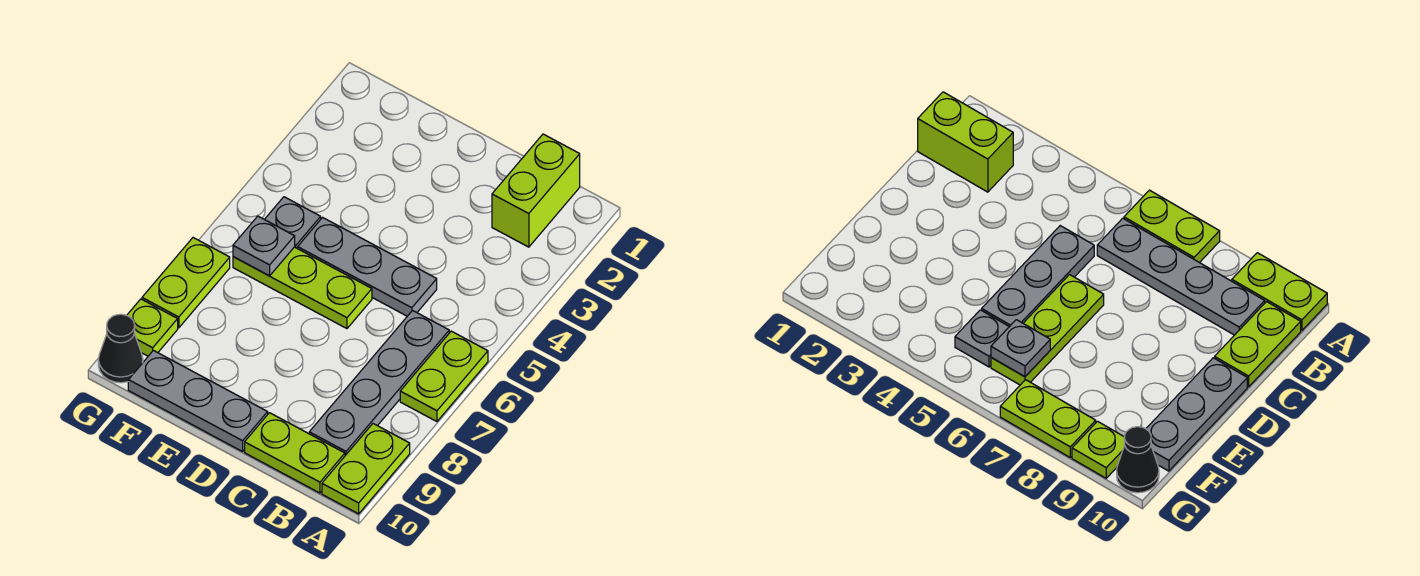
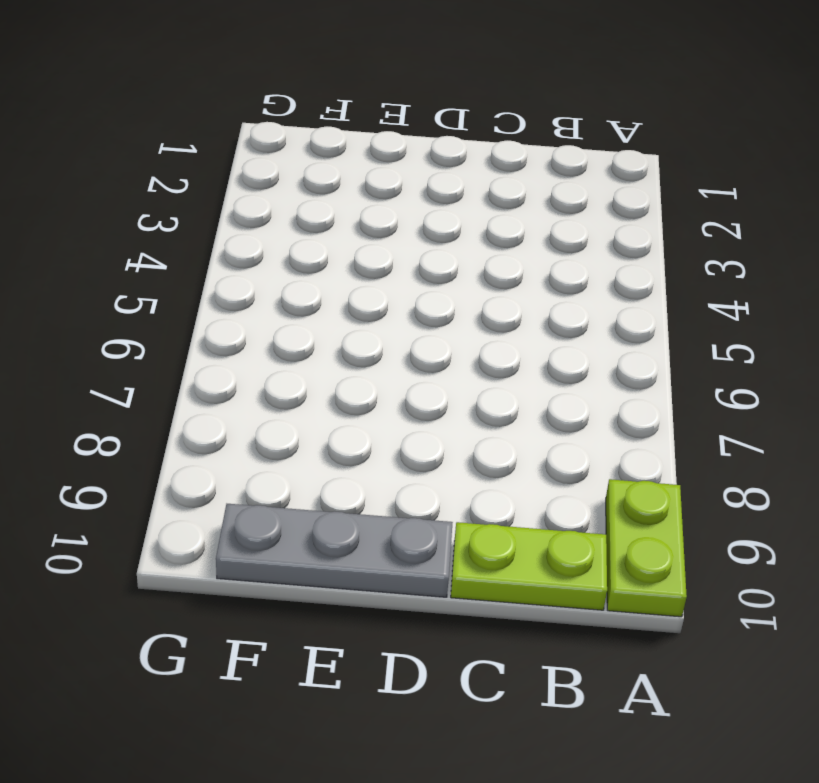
none -> lime plate A6:A7 level 1
none -> lime brick B1:B2 level 1
none -> grey plate B6:B9 level 1

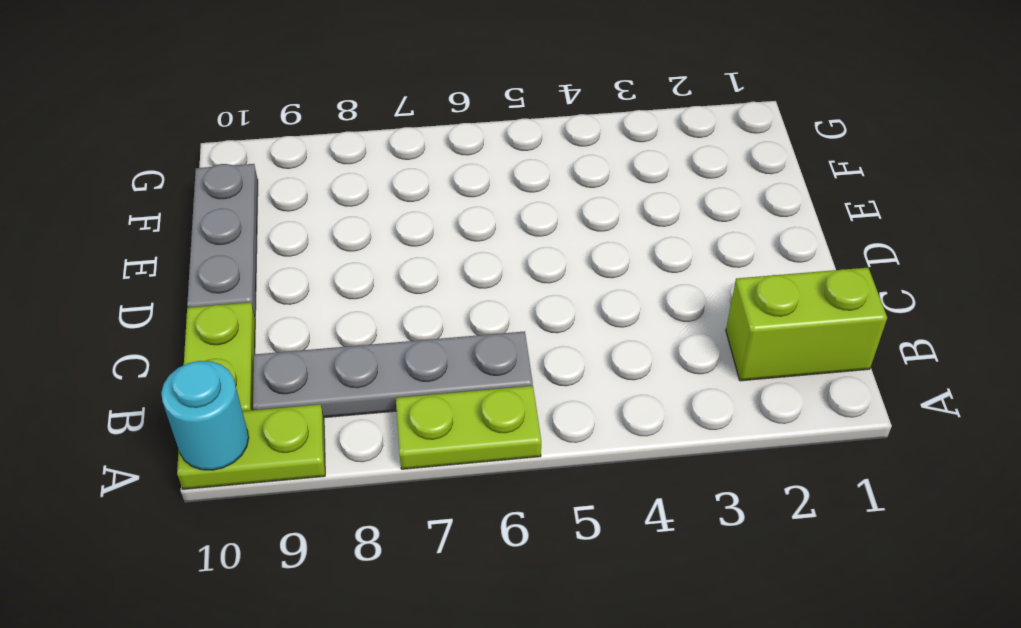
cyan round brick A10 level 2 -> none
none -> grey plate C5:E5 level 1
none -> lime plate D6:F6 level 1
none -> grey plate F5 level 1

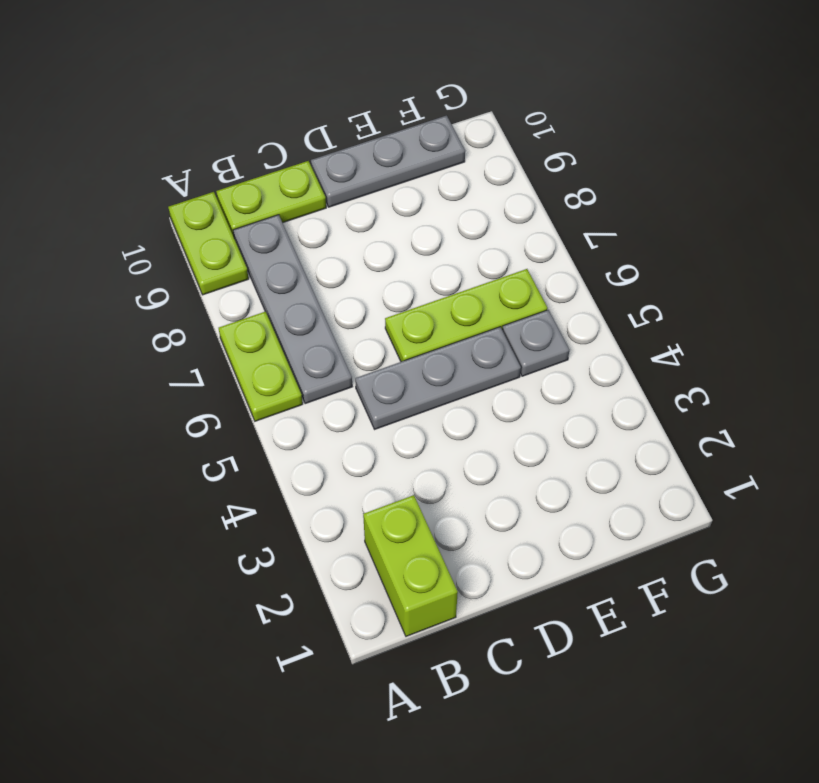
none -> lime plate G7:G8 level 1
none -> lime plate G9 level 1
none -> black cone G10 level 1

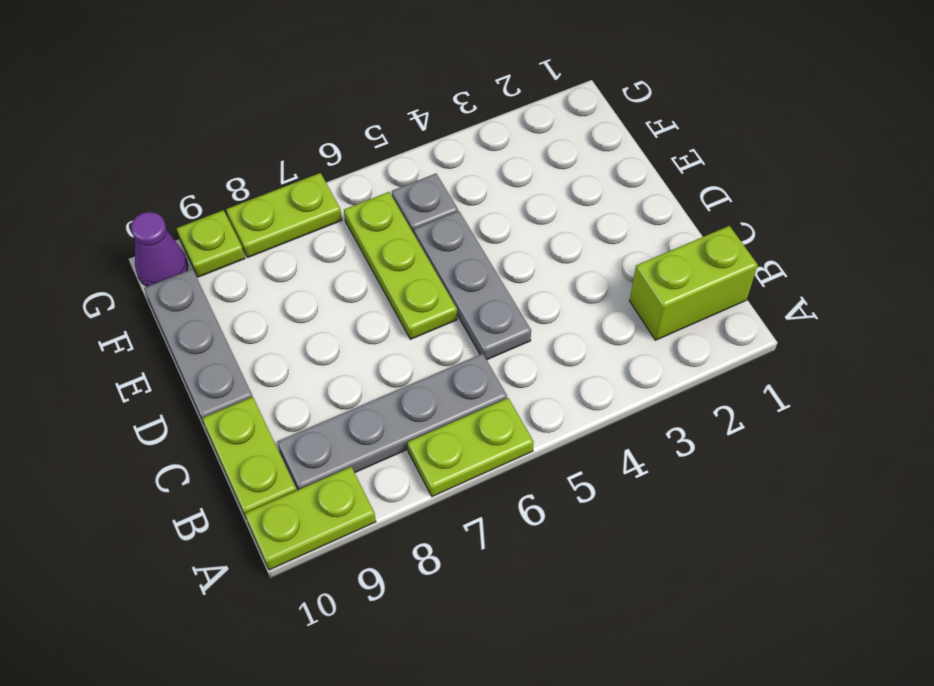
purple cone G10 level 1 -> black cone G10 level 1
none -> grey plate F6 level 2

